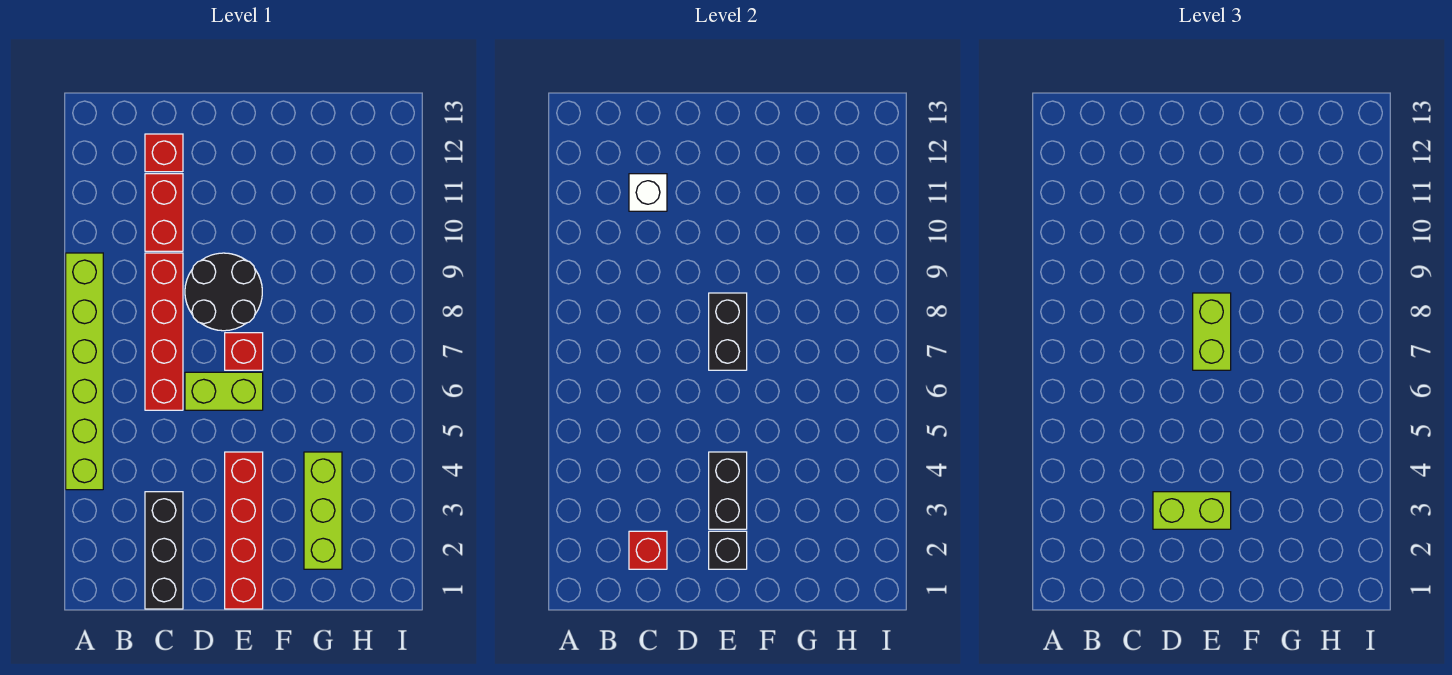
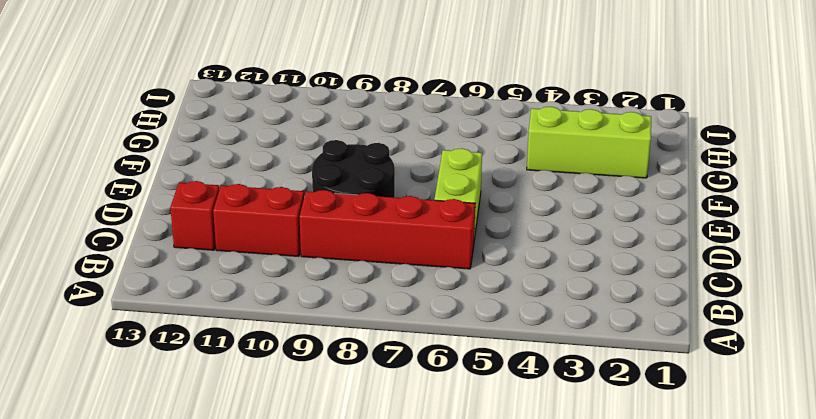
none -> lime brick A4:A9 level 1
none -> black brick C1:C3 level 1
none -> red brick E1:E4 level 1

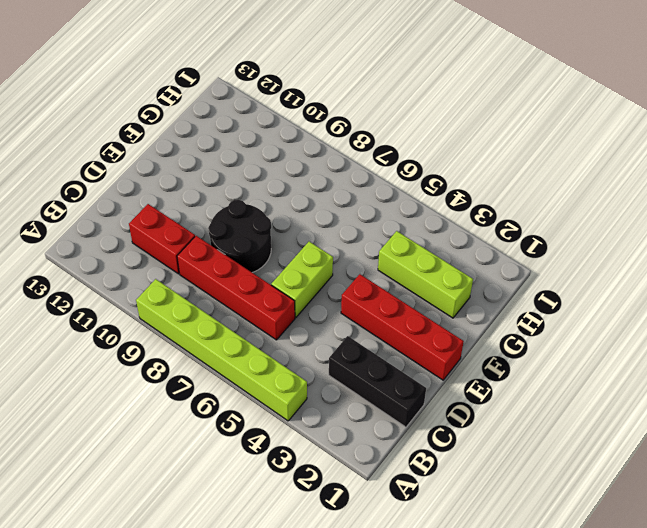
none -> red brick C12 level 1
none -> red brick E7 level 1
none -> red brick C2 level 2

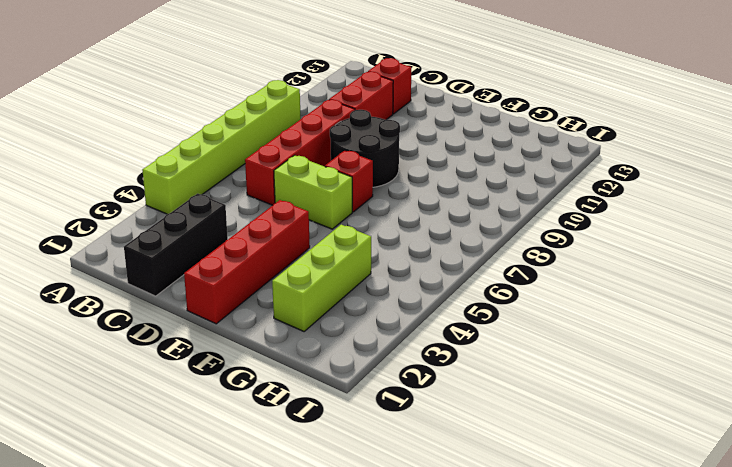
none -> red brick C2 level 2
none -> white brick C11 level 2
none -> black brick E2 level 2

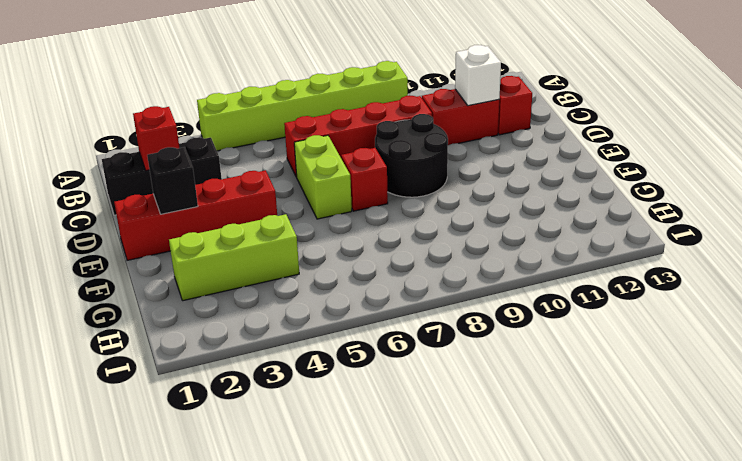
none -> black brick E3:E4 level 2
none -> black brick E7:E8 level 2
none -> lime brick D3:E3 level 3

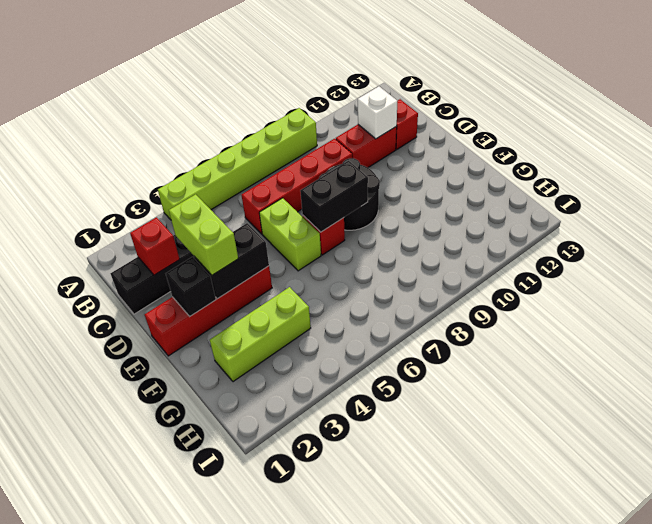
none -> lime brick E7:E8 level 3

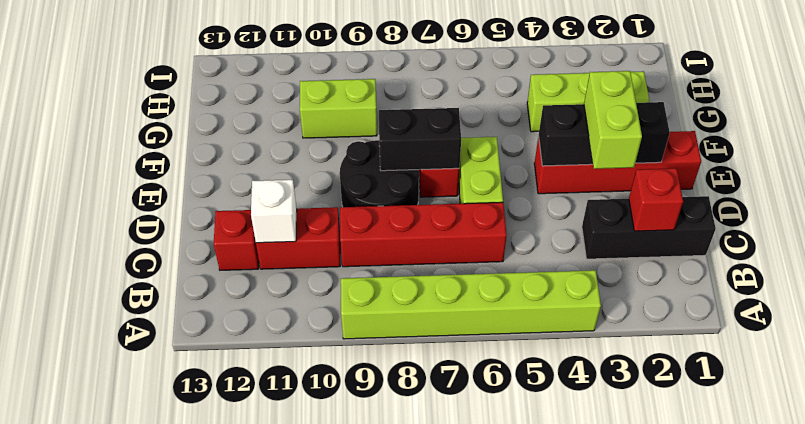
lime brick G9:G10 level 1 -> lime brick E7:E8 level 3

